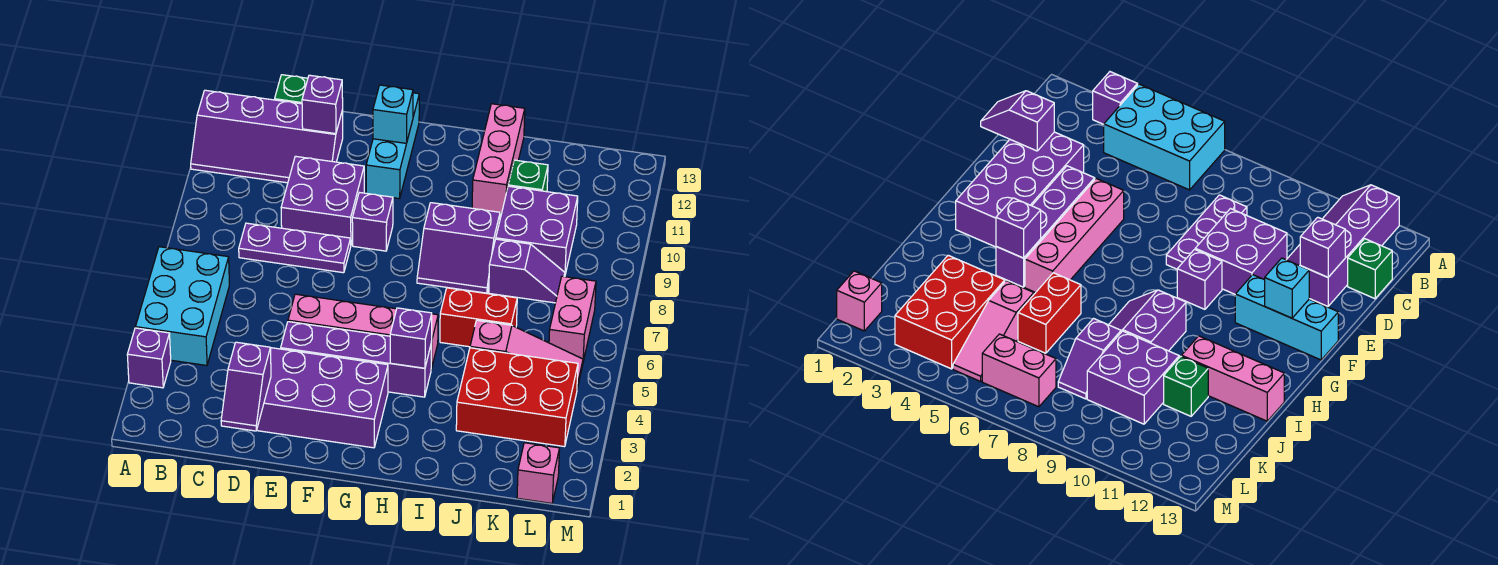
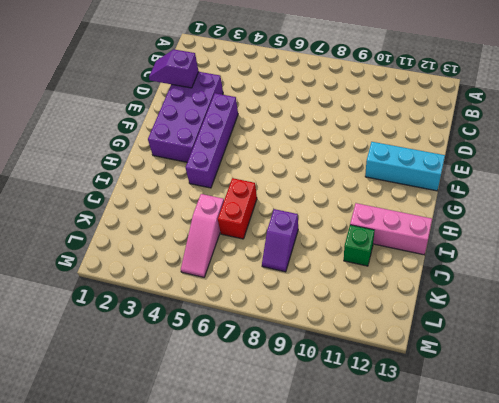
none -> purple brick A3 level 1
none -> cyan brick A4:B6 level 1
none -> purple slope A11:D12 level 1 top 12

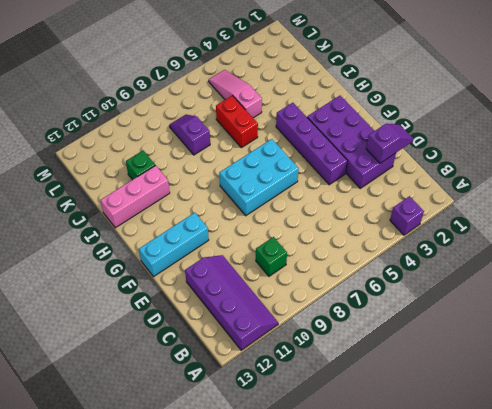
green brick C9 level 1 -> green brick C13 level 1
cyan brick F6:G8 level 1 -> cyan brick A4:B6 level 1
none -> purple plate C8:E8 level 1
none -> purple brick D9:E10 level 1
none -> pink brick E5:H5 level 1

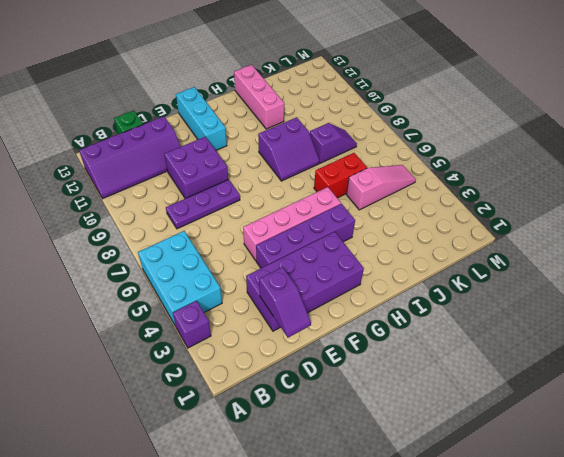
none -> purple brick F9 level 1
none -> red brick J3:L4 level 1
none -> purple brick J9:K10 level 1

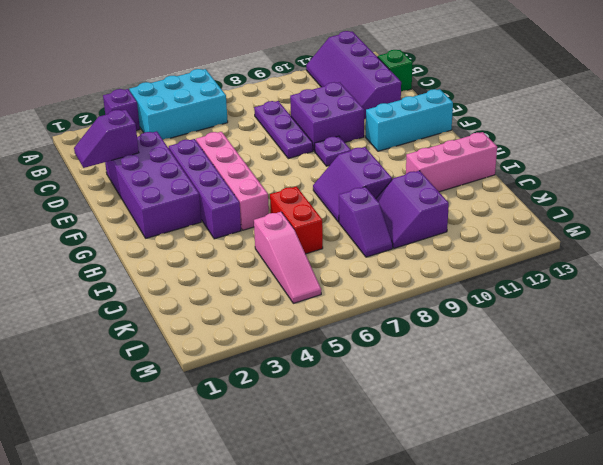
purple plate F9 level 1 -> purple brick F9 level 1
purple slope J9:K10 level 1 top 10 -> purple brick J9:K10 level 1
none -> red brick J3:L4 level 1
none -> green brick J11 level 1
none -> pink brick L1 level 1

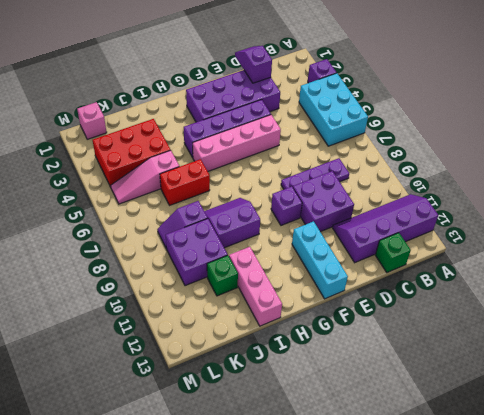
none -> pink brick L6:L7 level 1
none -> purple brick D12 level 2
none -> cyan brick F12 level 2

